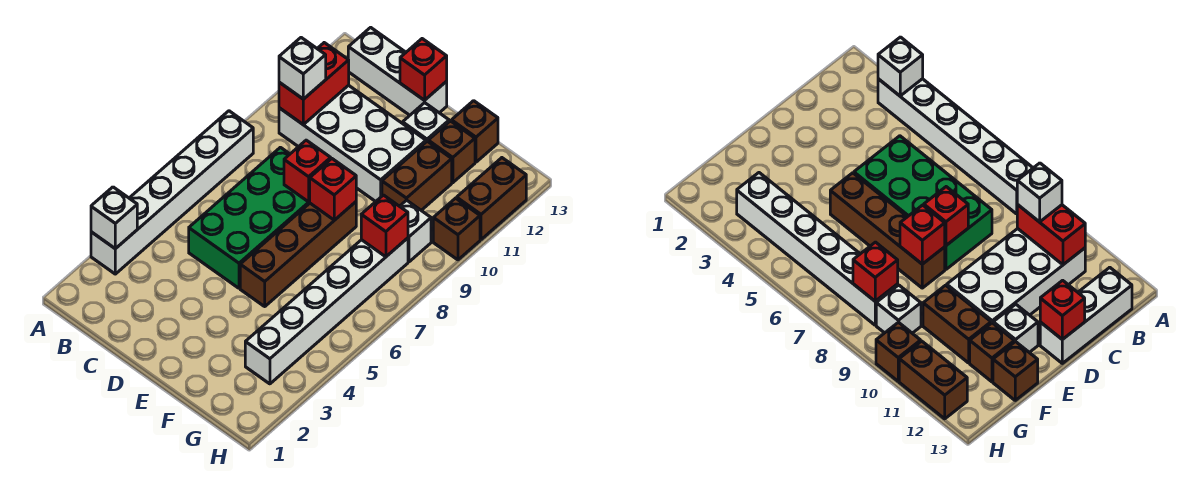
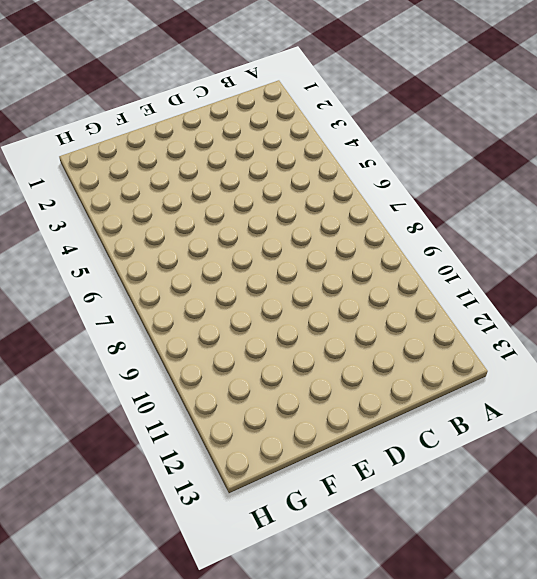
none -> white brick A3:A8 level 1
none -> white brick B10:E11 level 1
none -> white brick B13:D13 level 1

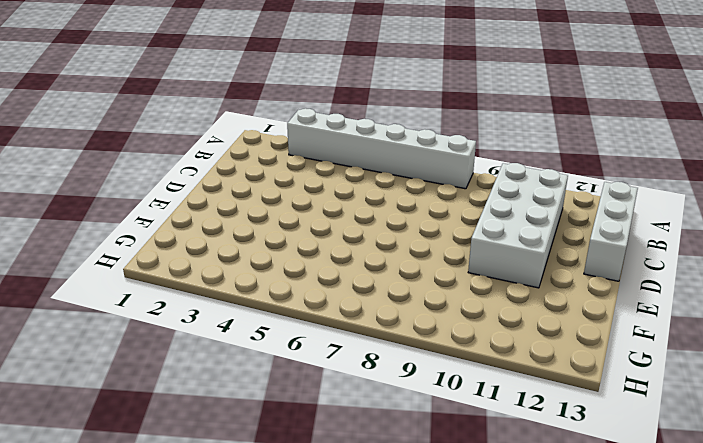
none -> green brick C5:D8 level 1
none -> brown brick E5:E8 level 1
none -> white brick E12 level 1

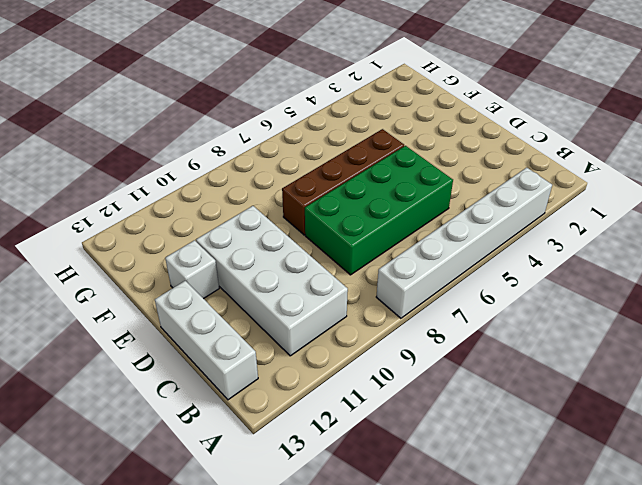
none -> brown brick F10:F11 level 1
none -> brown brick F12 level 1
none -> brown brick F13 level 1

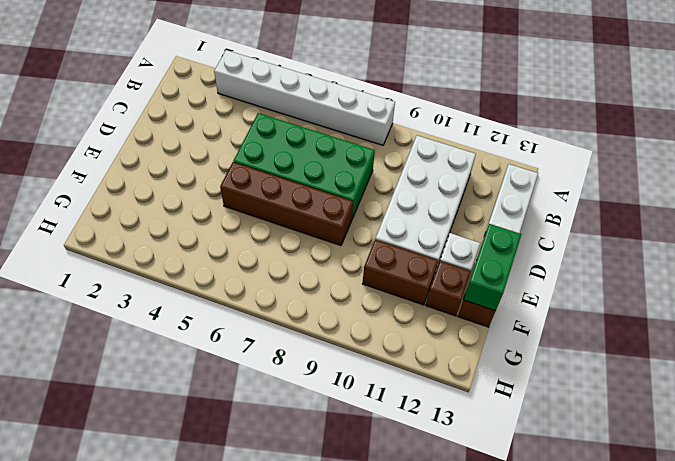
green brick E13:F13 level 2 -> none
none -> white brick G3:G8 level 1
none -> white brick G9 level 1
none -> brown brick H10 level 1

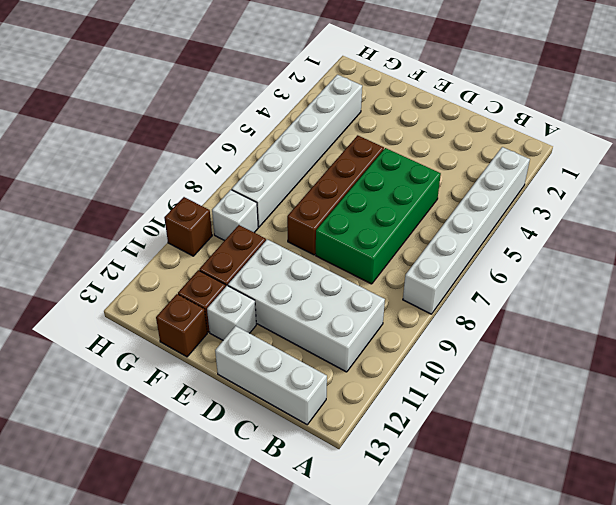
none -> brown brick H11:H12 level 1
none -> white brick A3 level 2
none -> red brick B10:B11 level 2

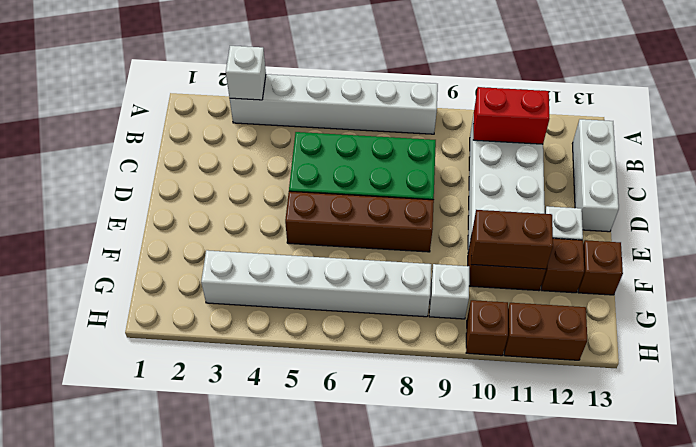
brown brick F10:F11 level 2 -> none
none -> red brick D8 level 2
none -> red brick D13 level 2
none -> red brick E8 level 2

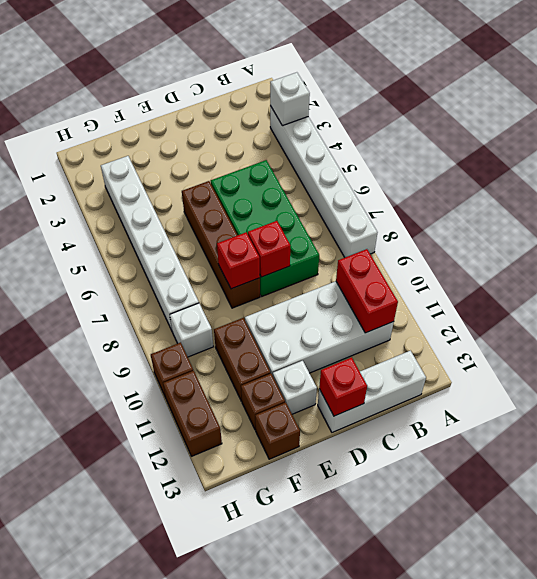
none -> red brick G8 level 2
none -> white brick B10 level 3

